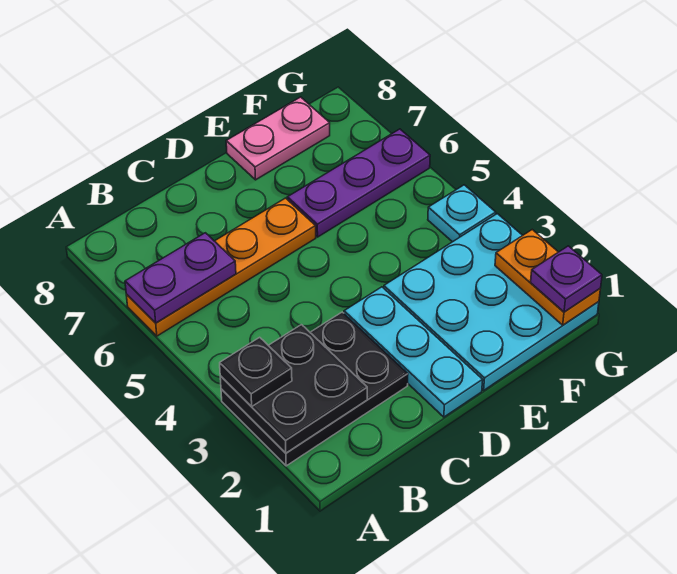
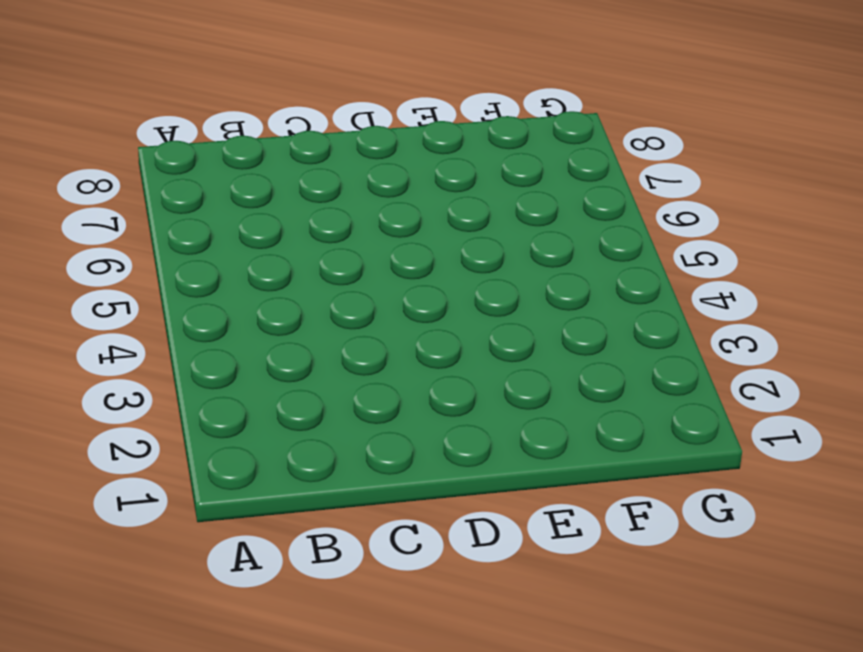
none -> black plate A2:C3 level 1
none -> orange plate A6:D6 level 1
none -> cyan plate D1:D3 level 1

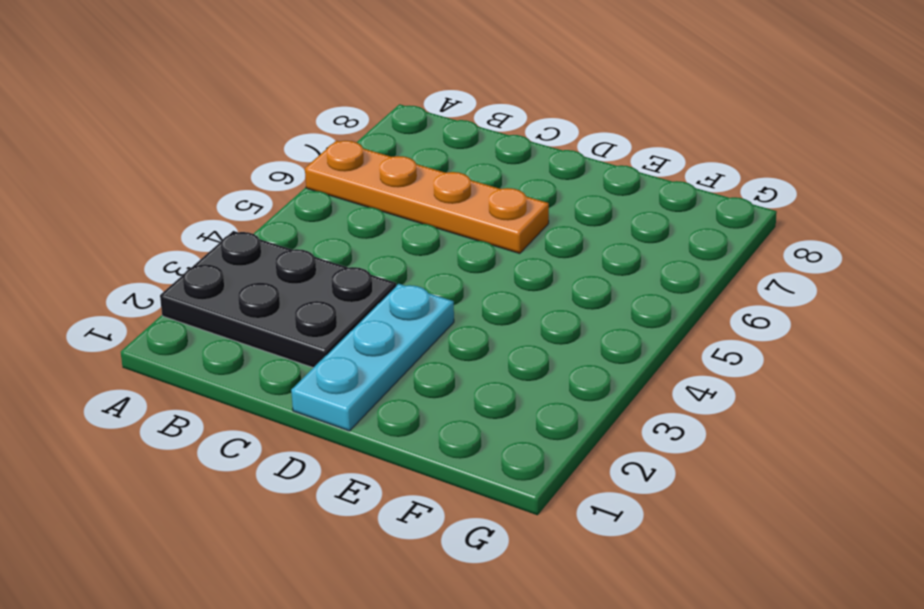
none -> cyan plate E1:G3 level 1
none -> purple plate E6:G6 level 1
none -> pink plate E8:F8 level 1

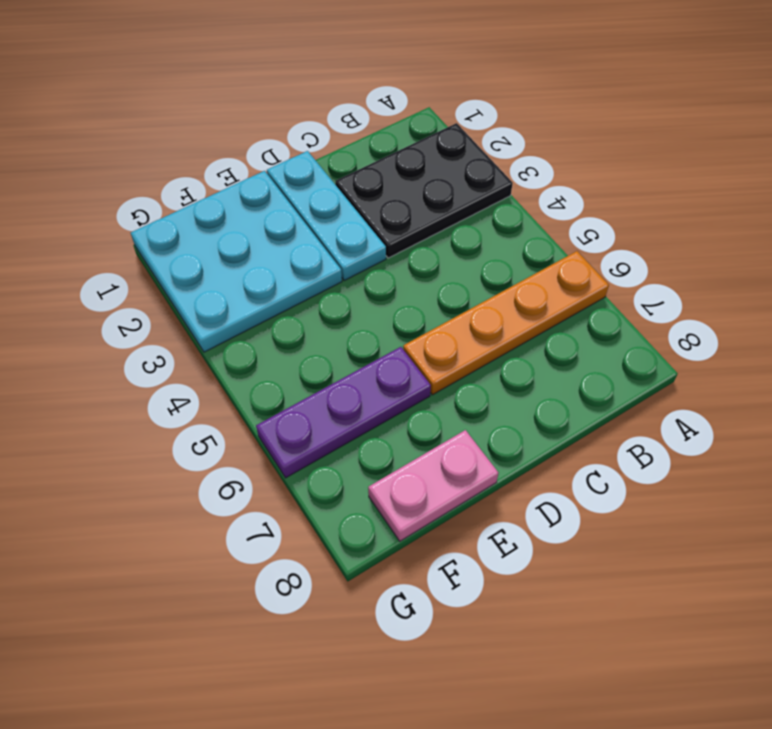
none -> cyan plate G4 level 1
none -> black plate A2:B3 level 2
none -> purple plate A6:B6 level 2

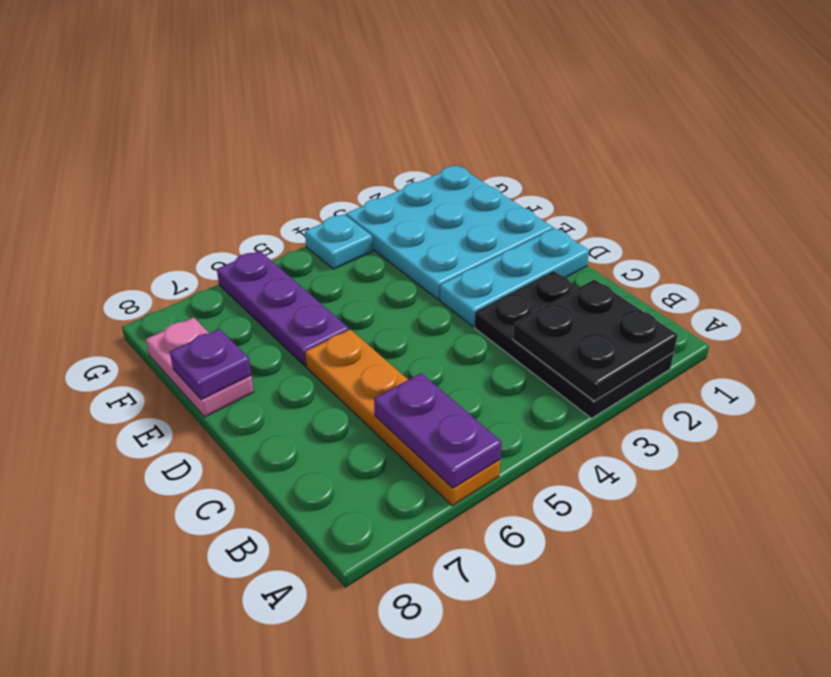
purple plate E8 level 2 -> purple plate G1 level 3
none -> orange plate G1:G2 level 2
none -> black plate A3 level 3

